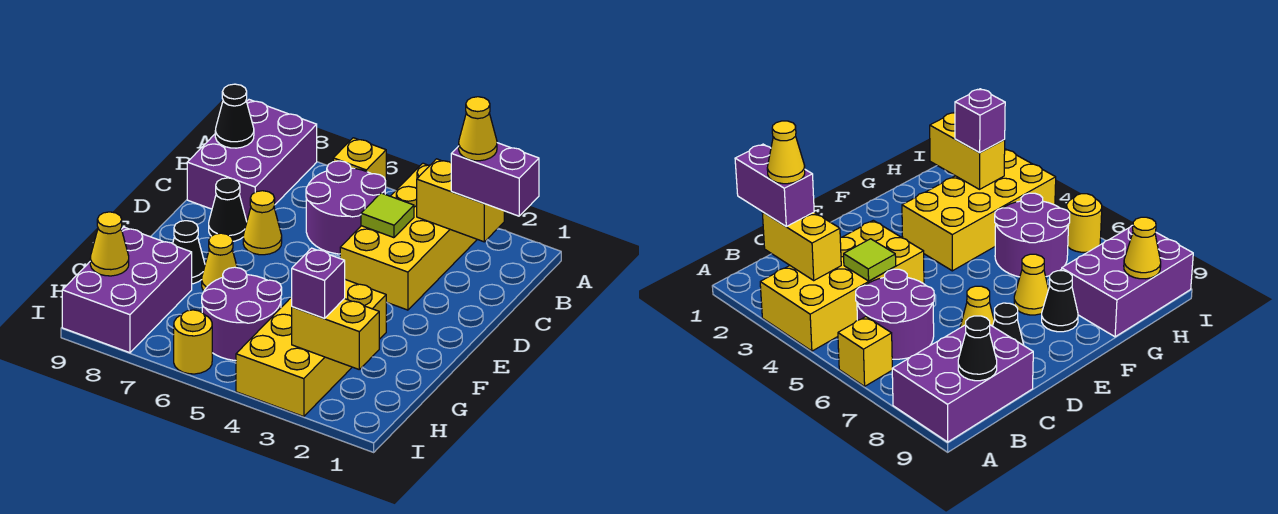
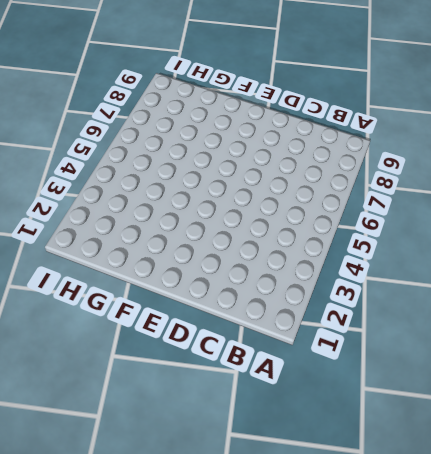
none -> yellow brick A3:D4 level 1
none -> yellow brick A6 level 1
none -> purple brick A8:C9 level 1

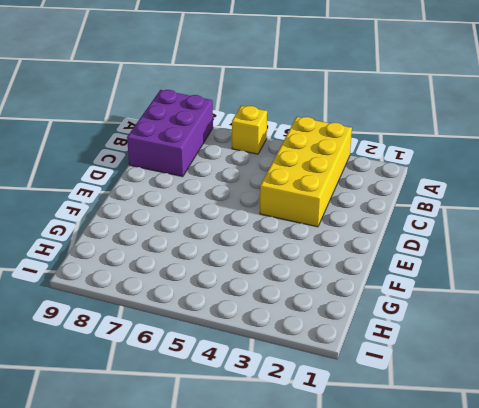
none -> purple round brick B5:C6 level 1
none -> yellow cone D7 level 1
none -> black cone D8 level 1

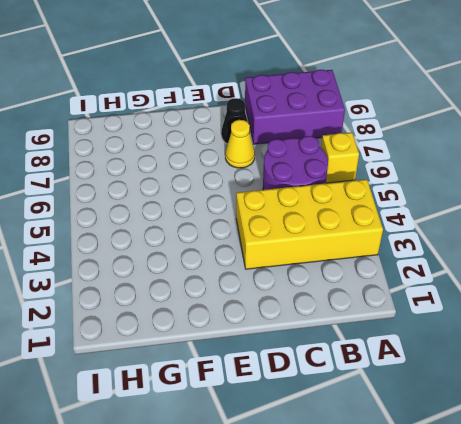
none -> yellow brick F3:I4 level 1
none -> yellow cone F7 level 1
none -> black cone F8 level 1

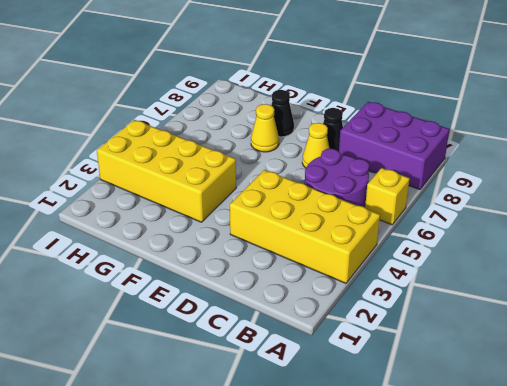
none -> purple round brick G5:H6 level 1
none -> purple brick G8:I9 level 1
none -> yellow round brick I6 level 1

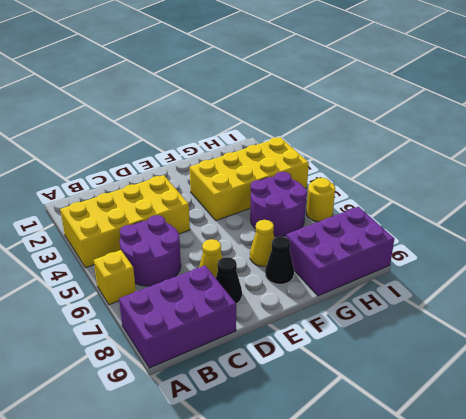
none -> yellow brick B2:B3 level 2
none -> black cone B9 level 2
none -> lime tile C4 level 2

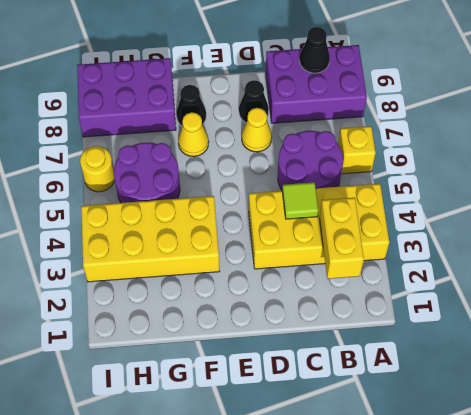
none -> yellow brick H2:H3 level 2
none -> yellow cone H9 level 2
none -> purple brick B1:B2 level 3

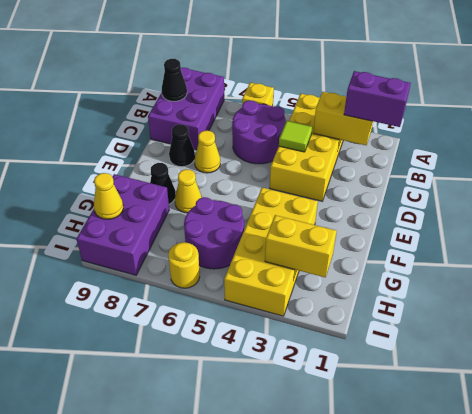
none -> purple brick H3 level 3
none -> yellow cone B2 level 4

